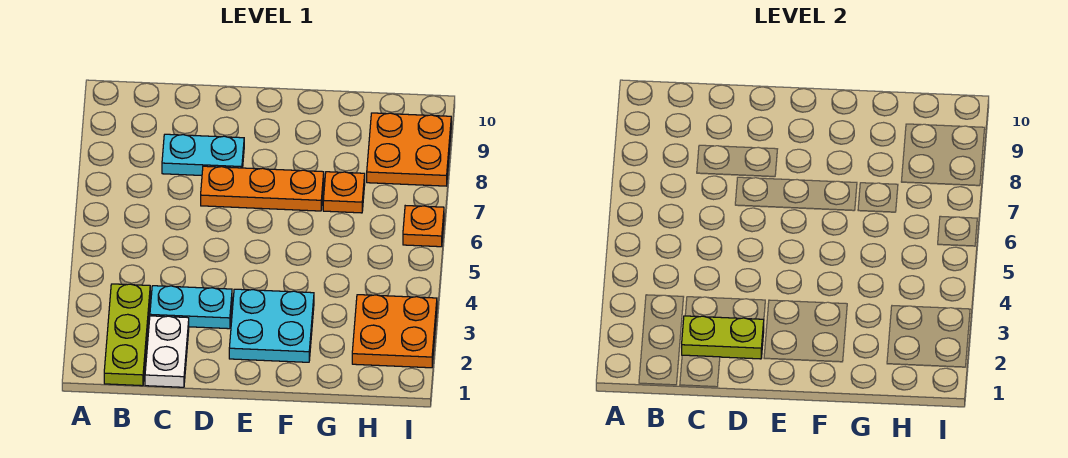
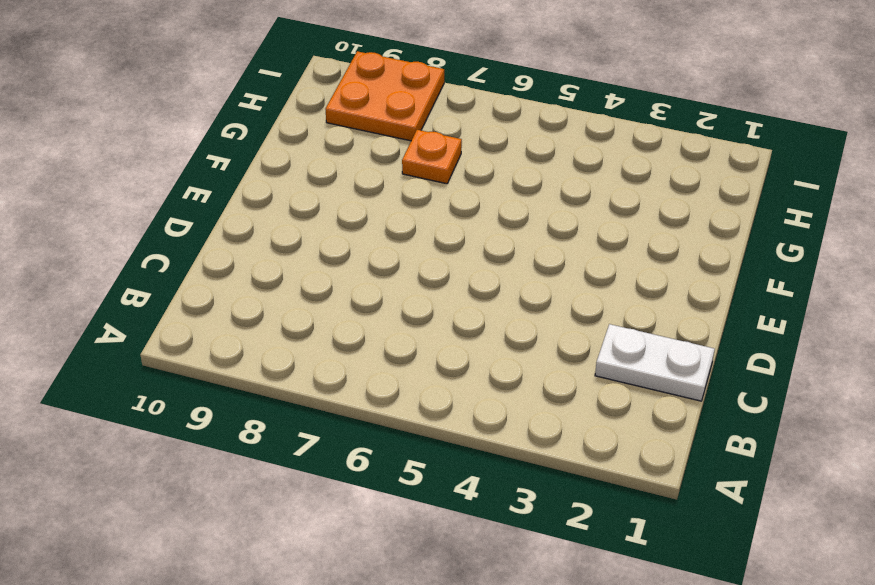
none -> lime plate B1:B3 level 1
none -> cyan plate C3:D3 level 1

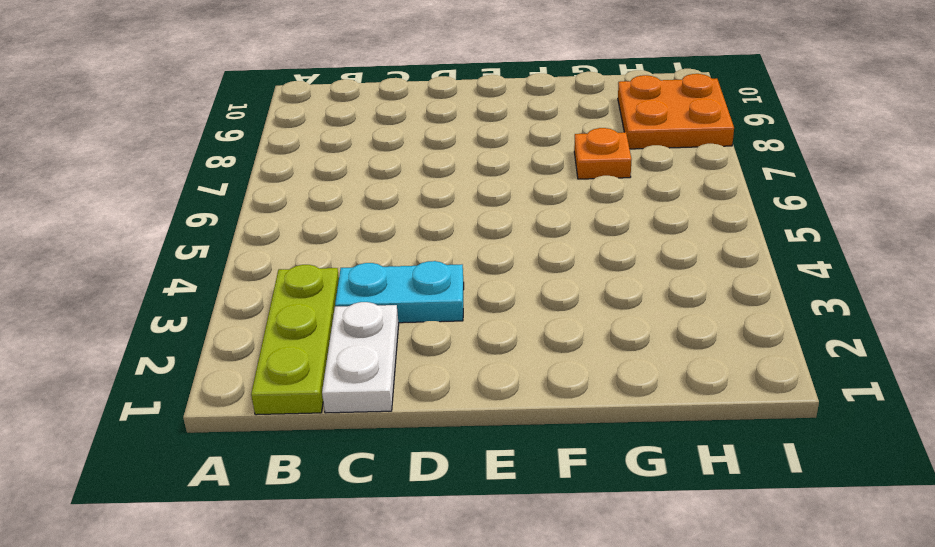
none -> cyan plate C8:D8 level 1
none -> orange plate D7:F7 level 1

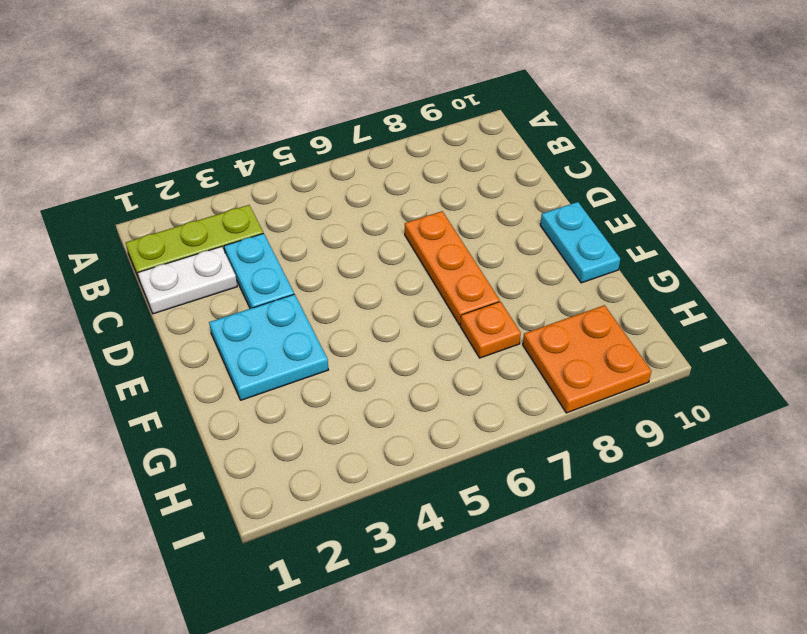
cyan plate E10:F10 level 1 -> cyan plate C8:D8 level 1
none -> orange plate H2:I3 level 1
none -> orange plate I6 level 1

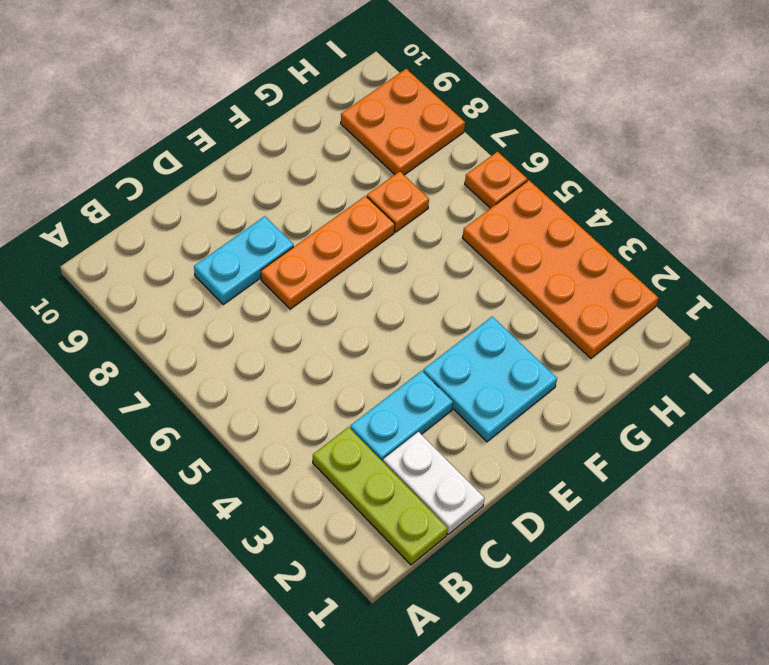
orange plate H2:I5 level 1 -> orange plate H2:I3 level 1
none -> lime plate C2:D2 level 2

